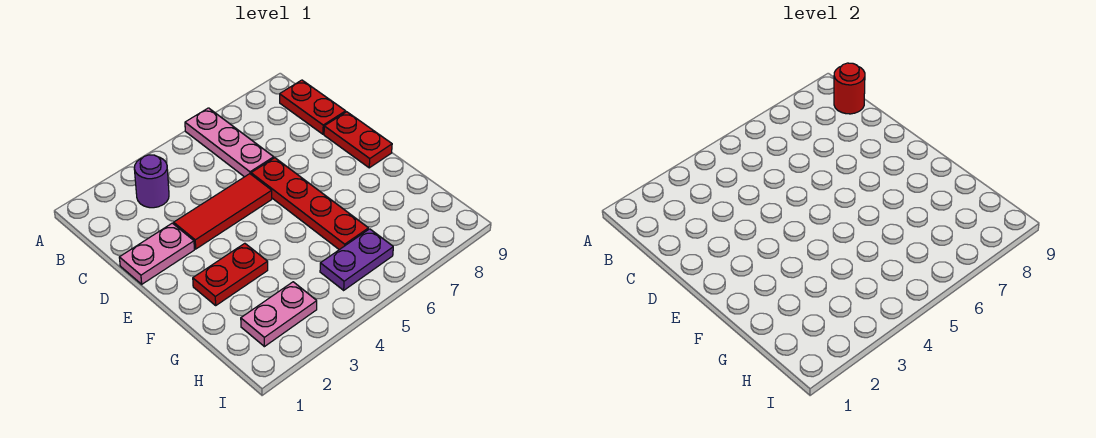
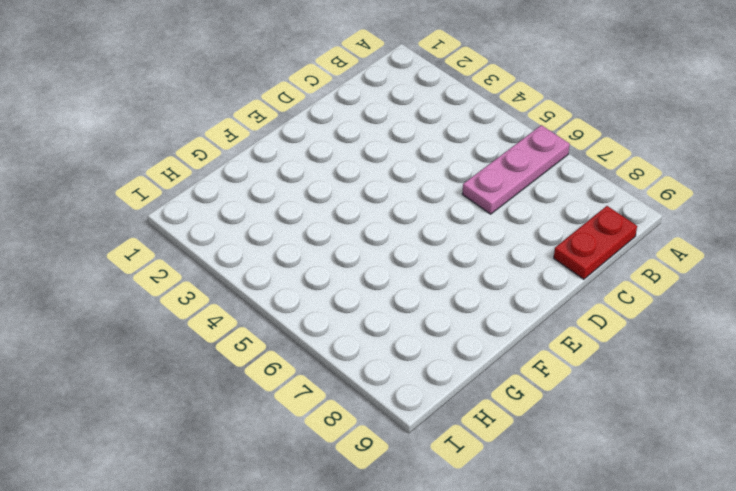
none -> purple round brick B3 level 1
none -> pink plate D1:D2 level 1

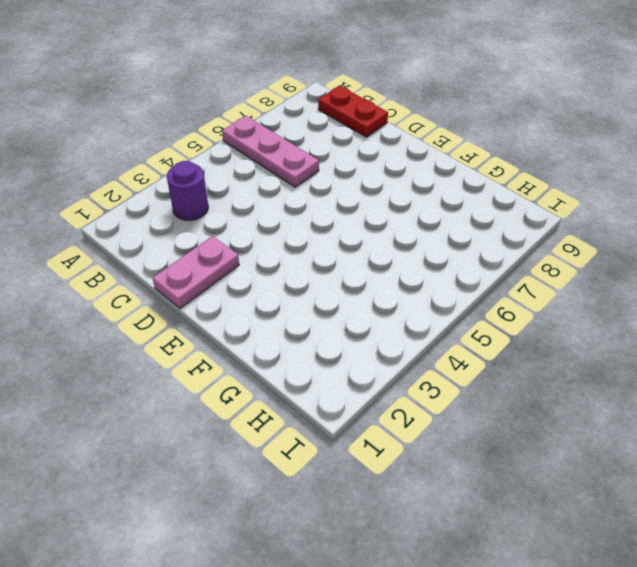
none -> red tile D3:D5 level 1
none -> red plate D6:G6 level 1

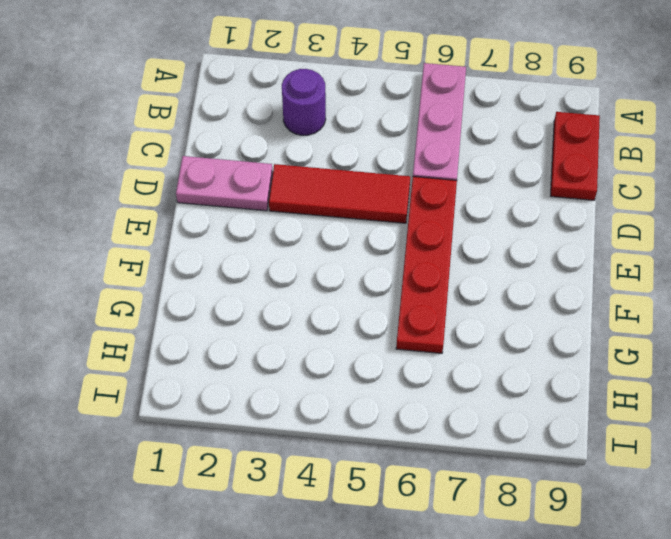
none -> red plate D9:E9 level 1
none -> red plate F2:F3 level 1

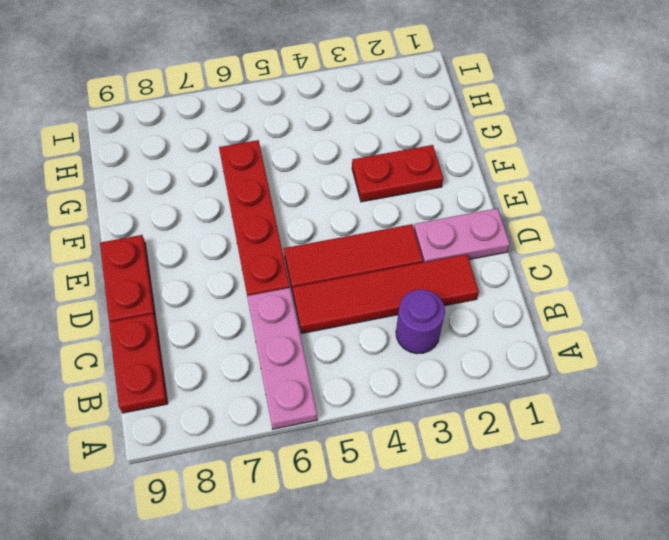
red tile C2:C5 level 1 -> none
none -> pink plate H2:H3 level 1
none -> purple plate H5:H6 level 1

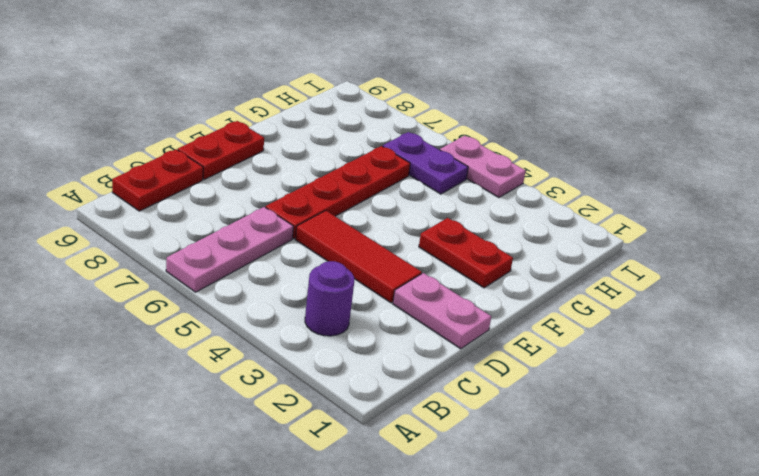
pink plate I4:I5 level 1 -> pink plate H2:H3 level 1
none -> red round brick B9 level 2

